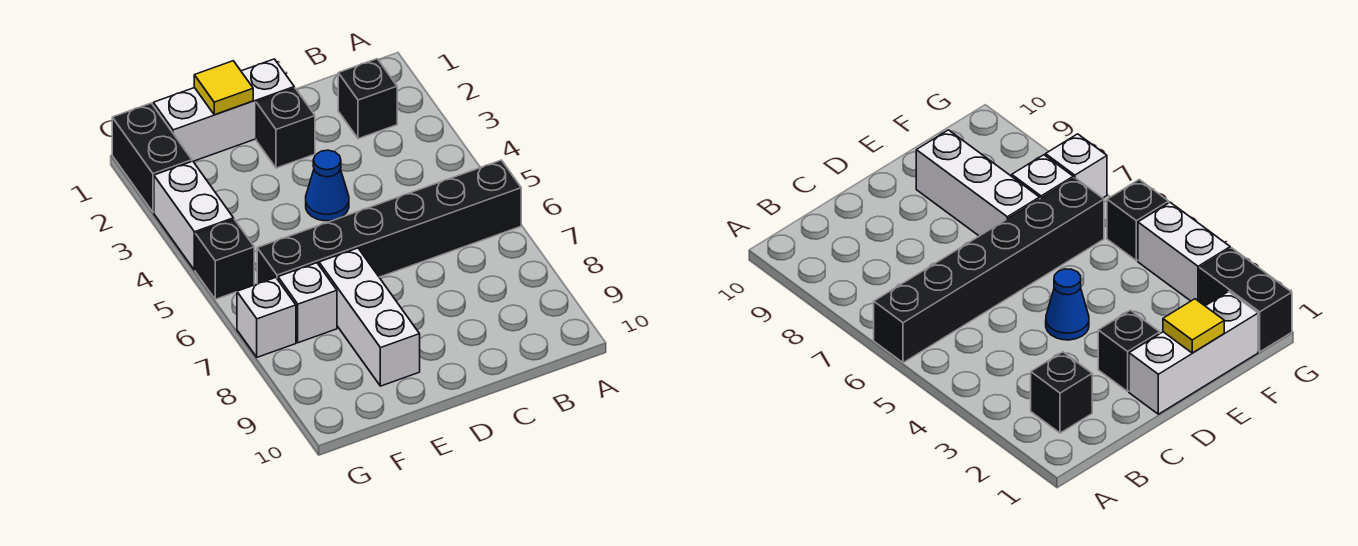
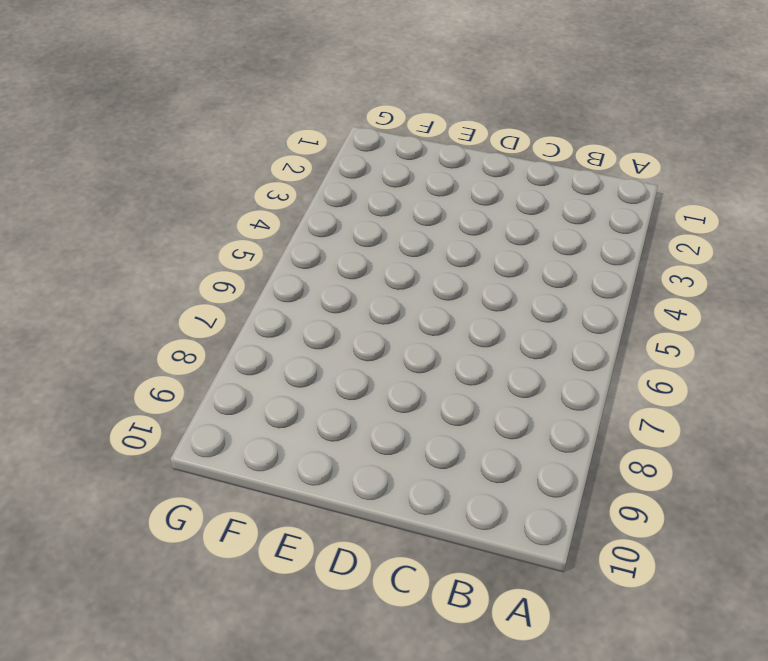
none -> black brick A6:F6 level 1
none -> black brick B2 level 1
none -> white brick D1:F1 level 1

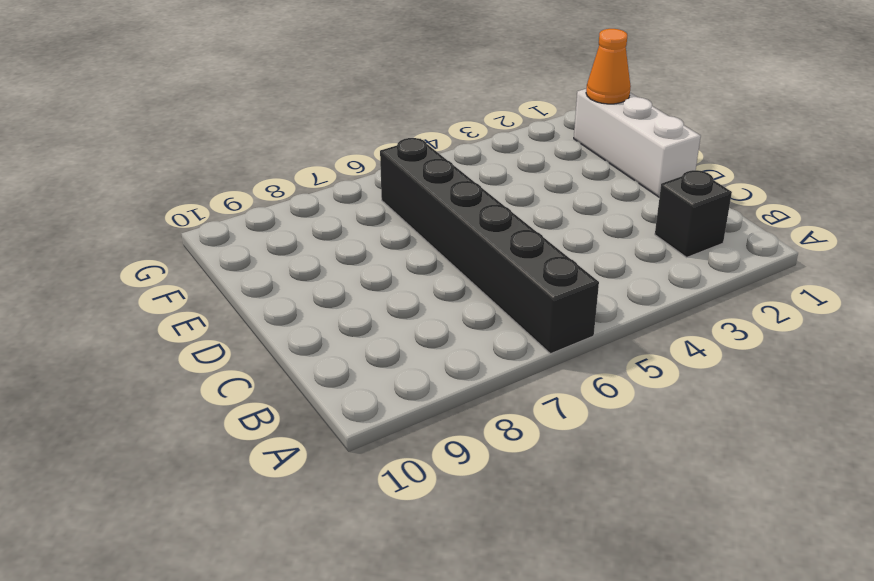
orange cone F1 level 2 -> none
none -> black brick D2 level 1
none -> blue cone D4 level 1
none -> white brick E7:E9 level 1

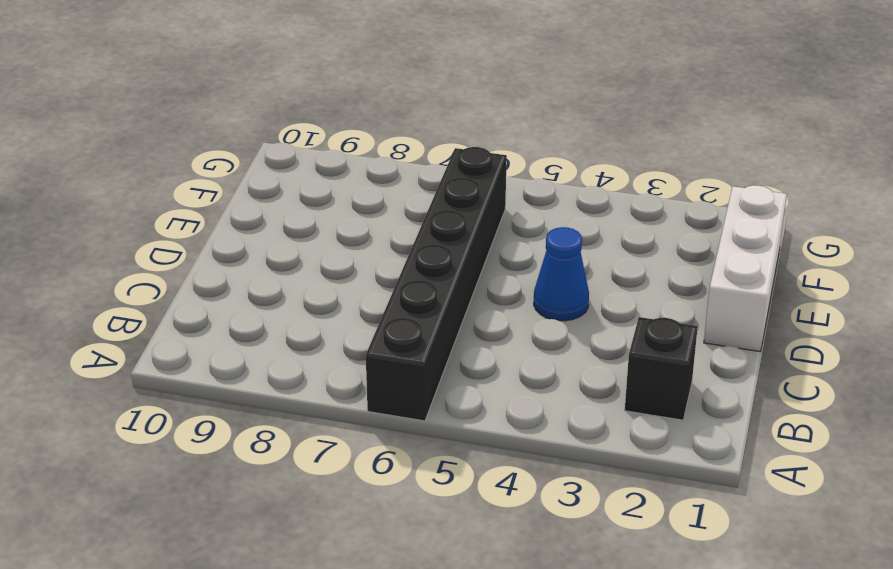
none -> black brick D2 level 1
none -> white brick E7:E9 level 1
none -> white brick F7 level 1

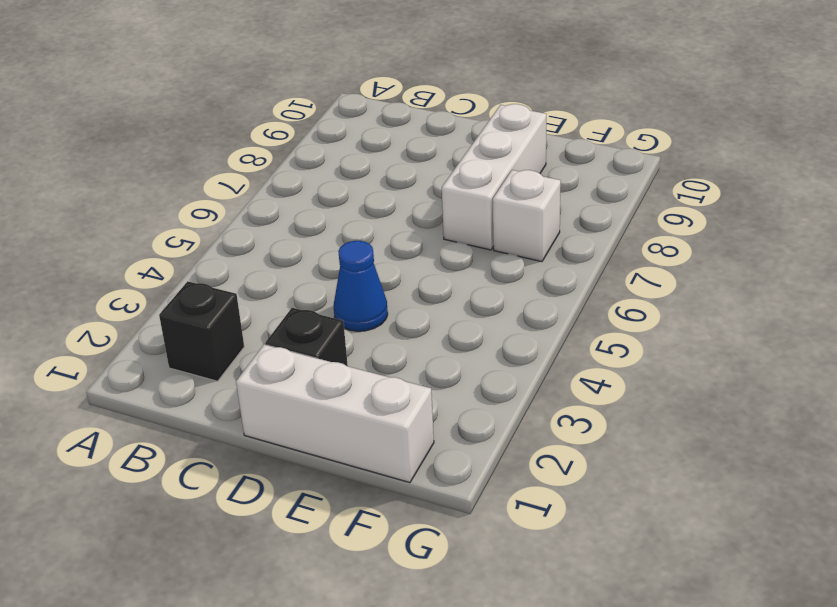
none -> black brick A6:F6 level 1
none -> black brick G1:G2 level 1
none -> white brick G3:G4 level 1

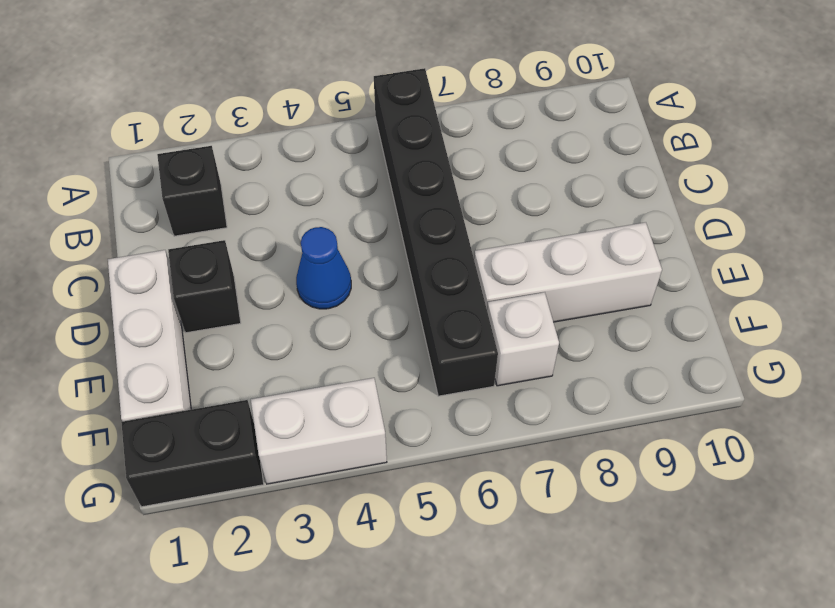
none -> black brick G5 level 1
none -> white brick G7 level 1
none -> yellow tile E1 level 2

